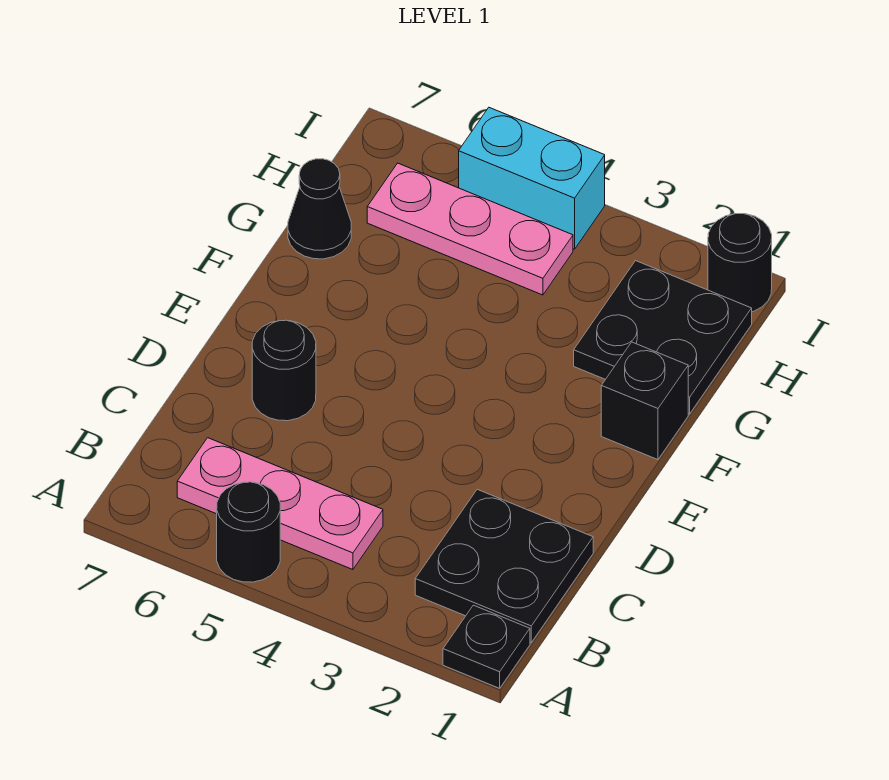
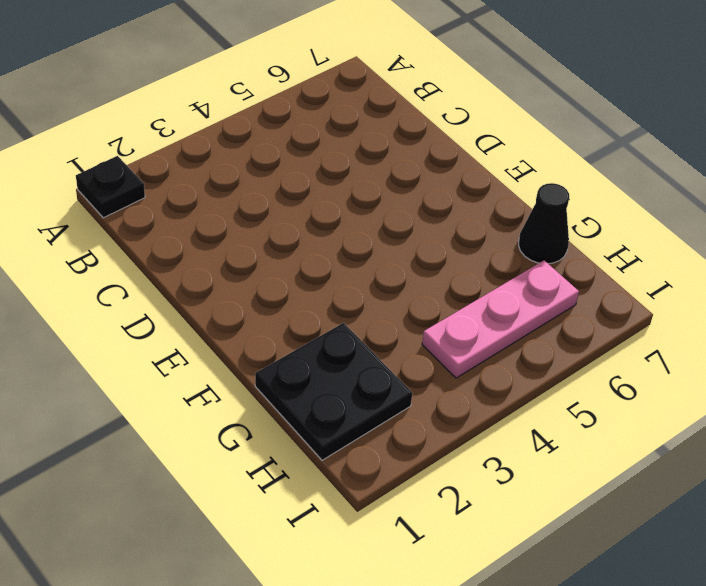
none -> black round brick A5 level 1
none -> black plate B1:C2 level 1

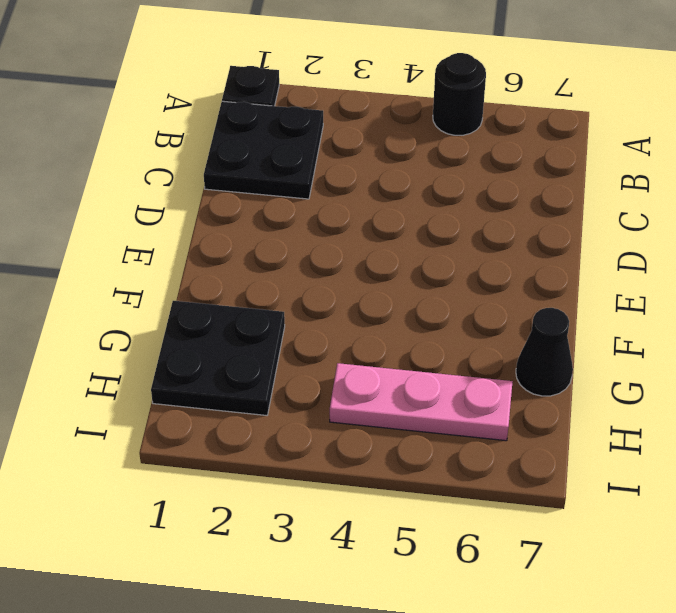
none -> pink plate B4:B6 level 1
none -> black round brick D6 level 1

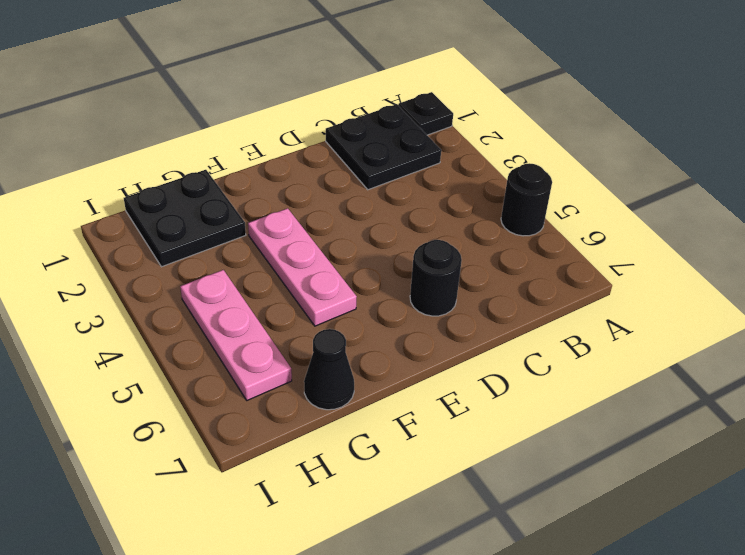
pink plate F3:F5 level 1 -> pink plate B4:B6 level 1
none -> black brick F1 level 1
none -> black round brick I1 level 1

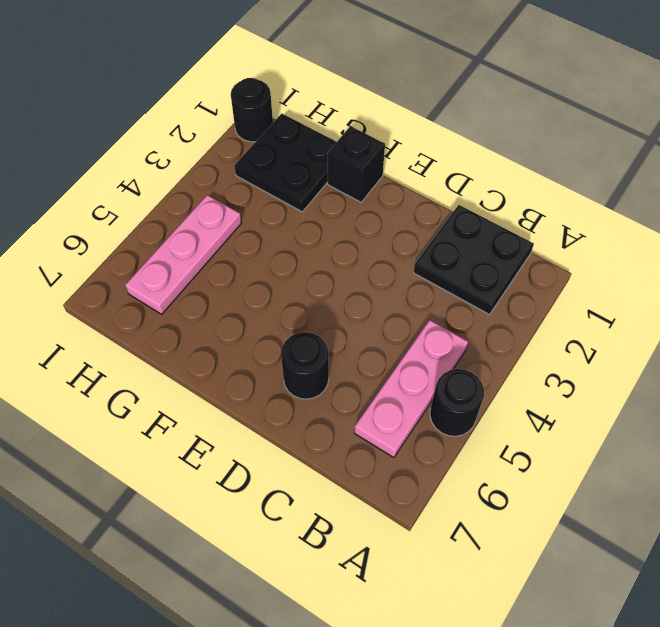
none -> black plate A1 level 1
none -> black cone G7 level 1

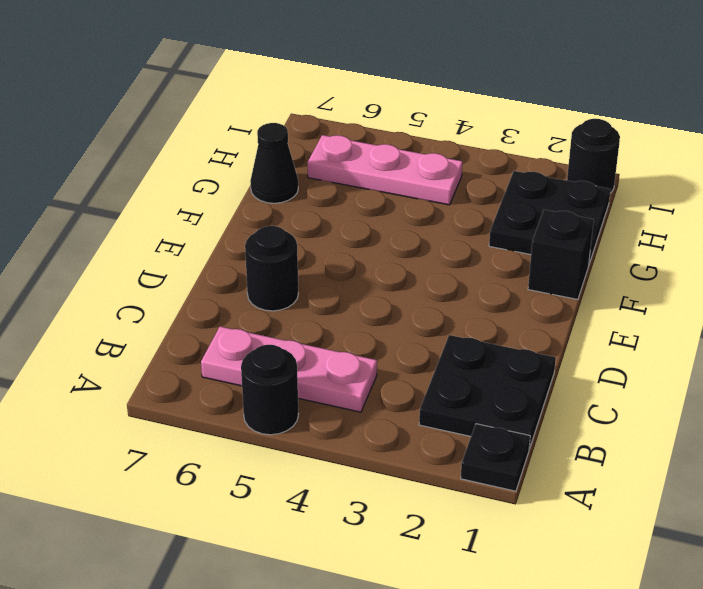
none -> cyan brick I4:I5 level 1

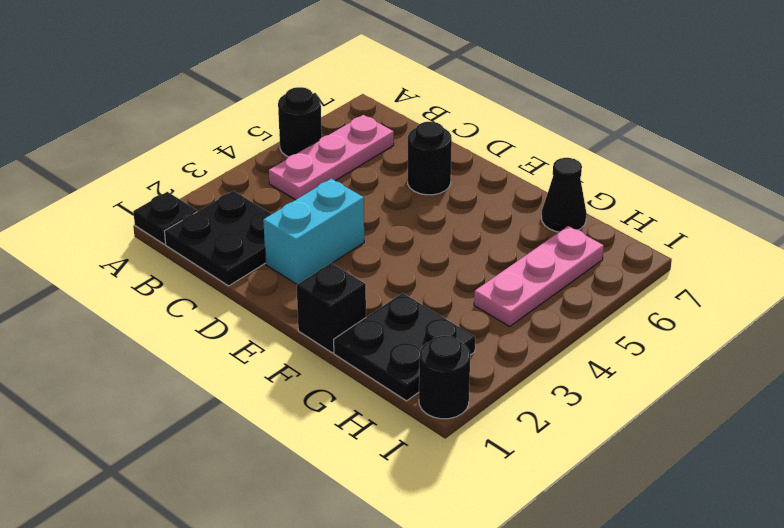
cyan brick D2:D3 level 1 -> cyan brick I4:I5 level 1

